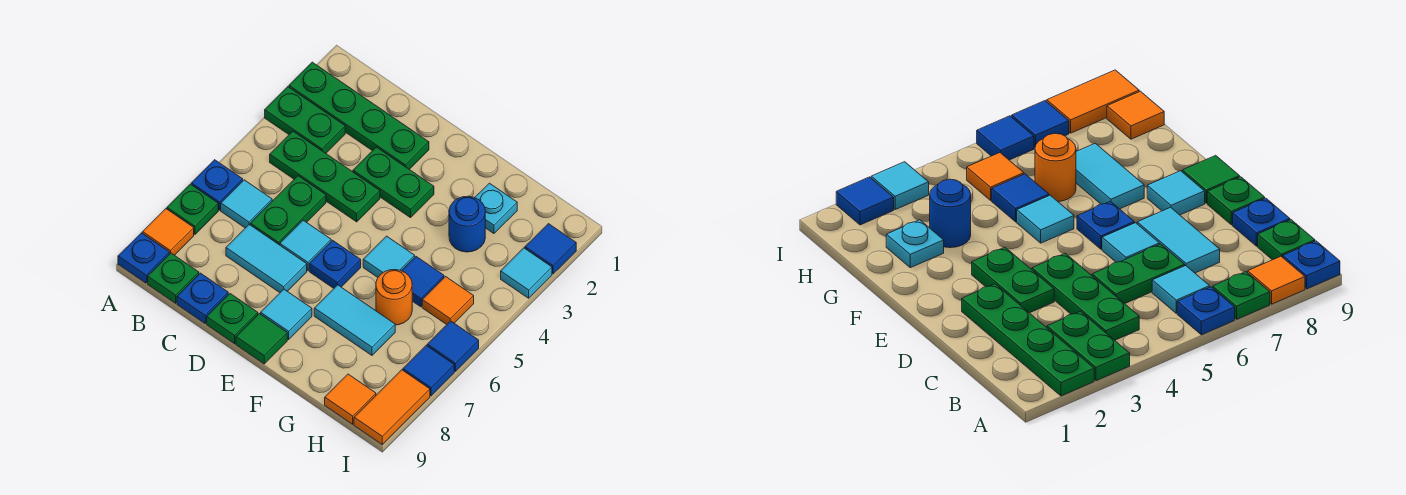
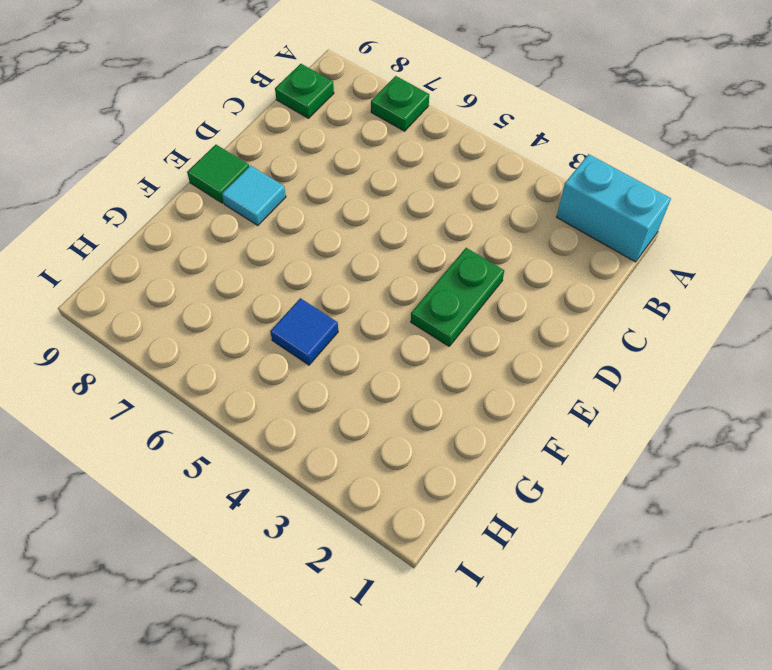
cyan brick A1:A2 level 1 -> green plate A2:D2 level 1
none -> green plate A3:B3 level 1
none -> blue plate A6 level 1
none -> orange tile A8 level 1
none -> blue plate A9 level 1

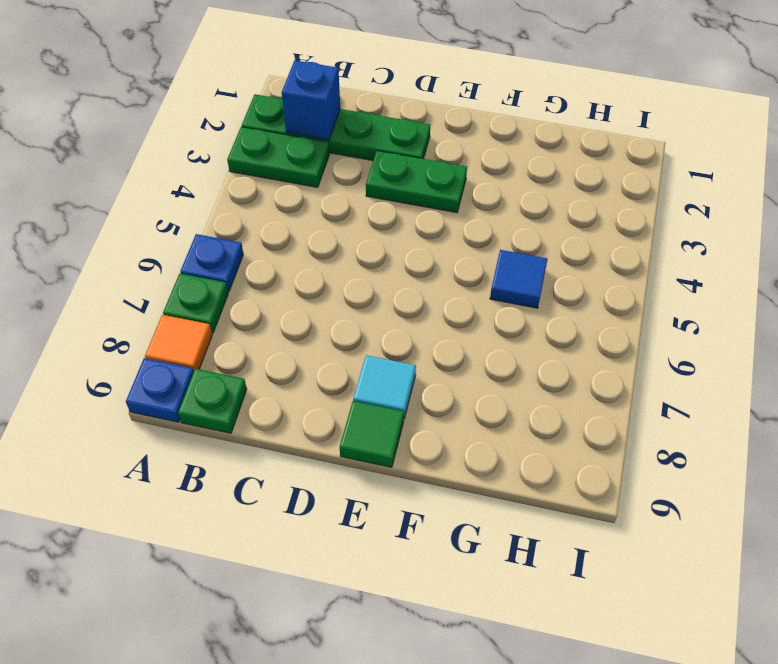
blue brick B2 level 2 -> none
none -> green plate B4:D4 level 1
none -> cyan tile B6 level 1
none -> green plate C5:C6 level 1
none -> cyan tile C7:D7 level 1

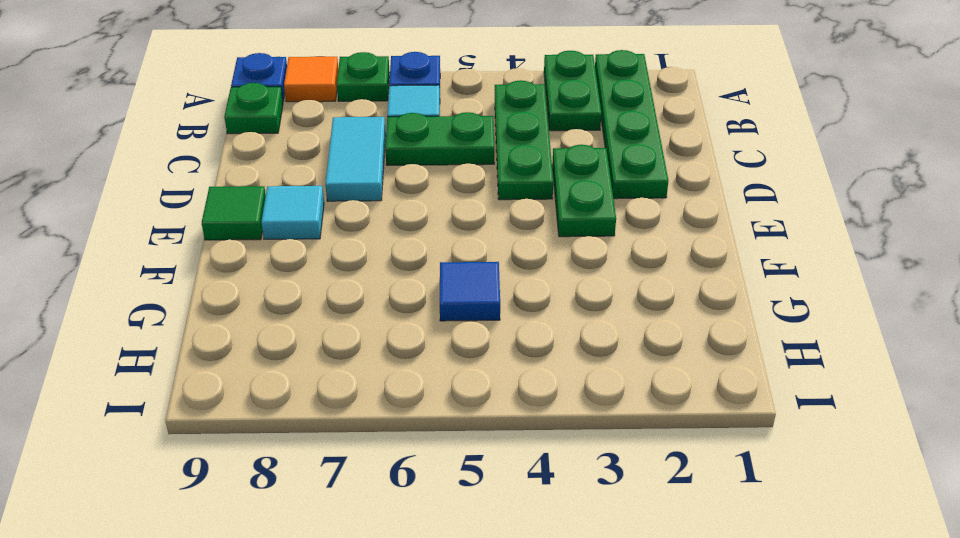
none -> blue plate C9 level 1
none -> cyan tile D6 level 1
none -> green plate D9 level 1
none -> blue plate E6 level 1

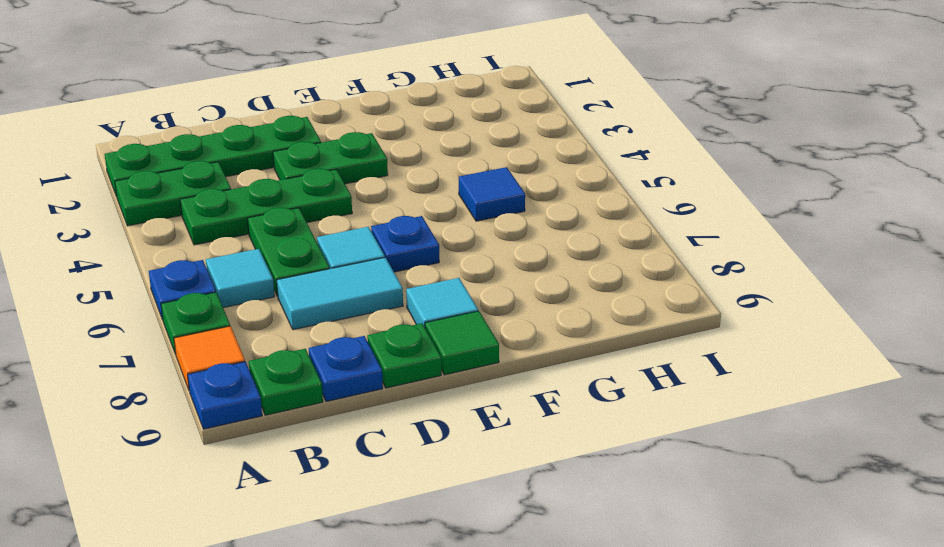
none -> cyan tile F5 level 1
none -> cyan tile F7:G7 level 1
none -> cyan plate G2 level 1
none -> blue round brick G3 level 1

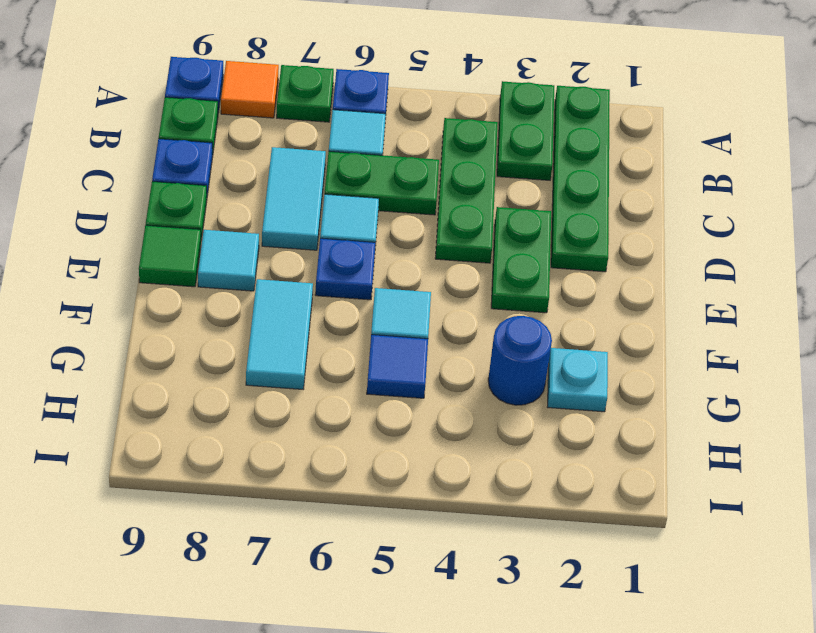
none -> orange round brick G6 level 1
none -> orange tile H5 level 1
none -> orange tile H9 level 1
none -> blue tile I2 level 1

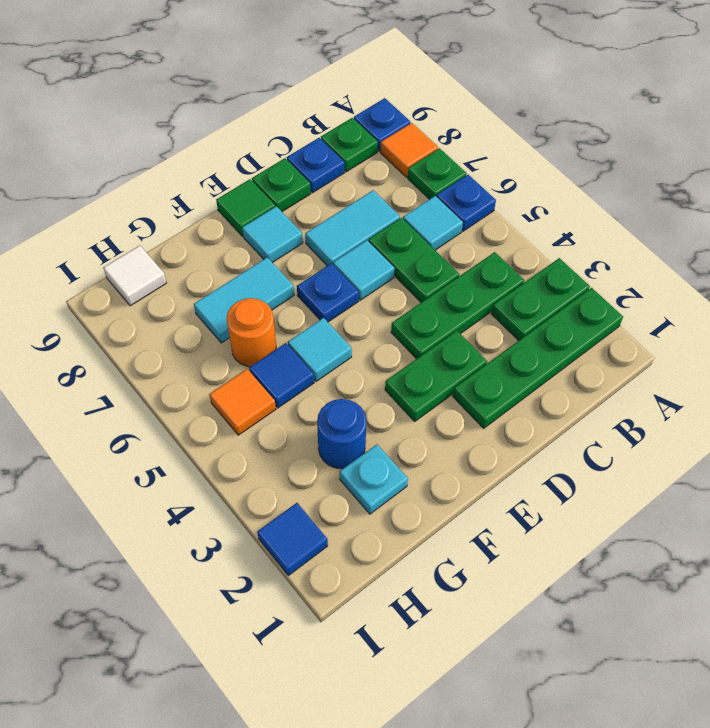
white tile H9 level 1 -> orange tile H9 level 1
none -> cyan tile I3 level 1
none -> blue tile I6 level 1
none -> blue tile I7 level 1
none -> orange tile I8:I9 level 1

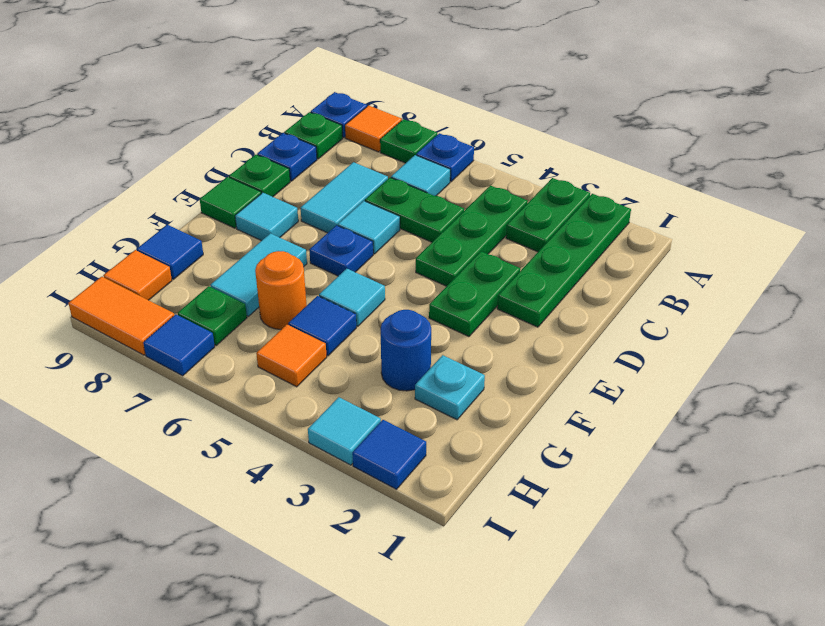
blue tile G9 level 1 -> blue tile I6 level 1
green plate H7 level 1 -> none

